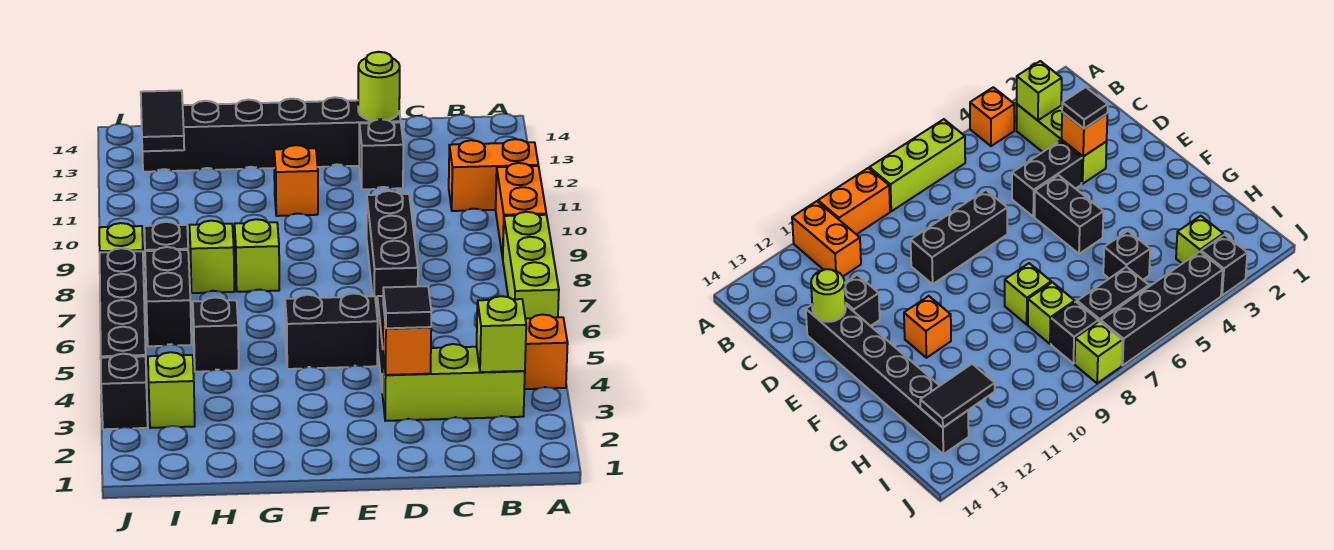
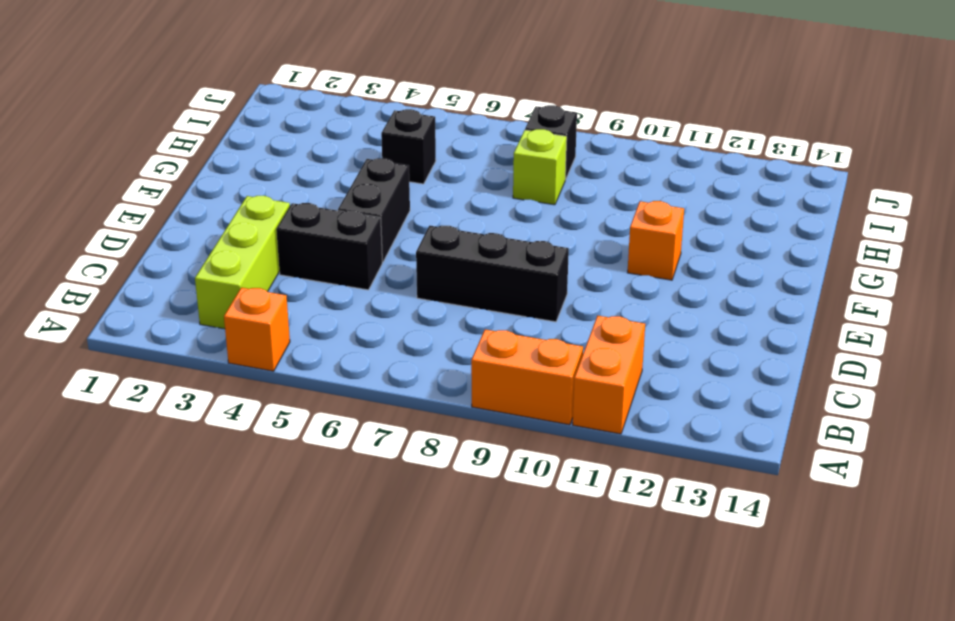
none -> lime brick A6:A8 level 1
none -> black brick D12 level 1
none -> black brick D13:I13 level 1

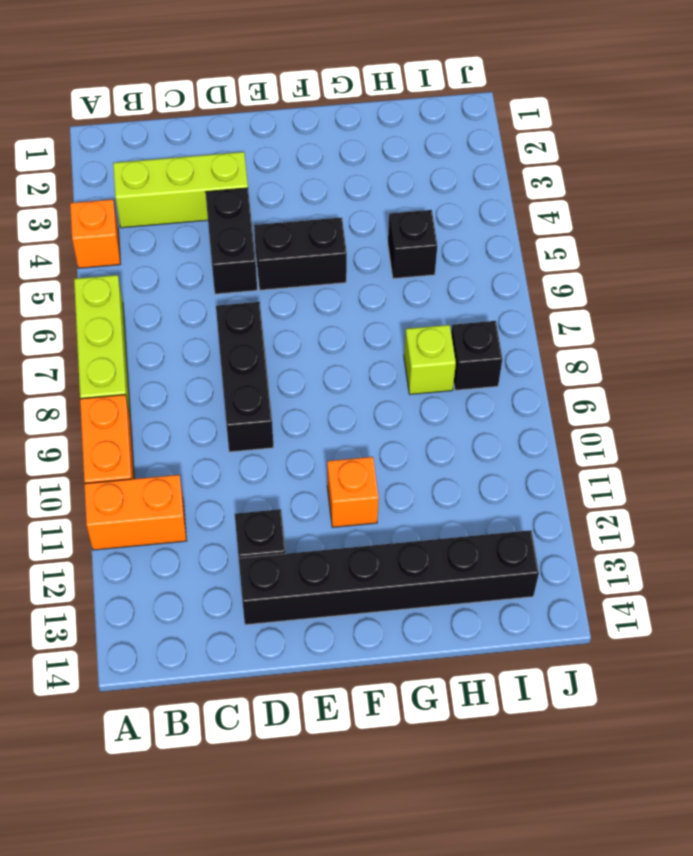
none -> lime brick G8 level 1
none -> lime brick I3 level 1
none -> black brick I6:I7 level 1

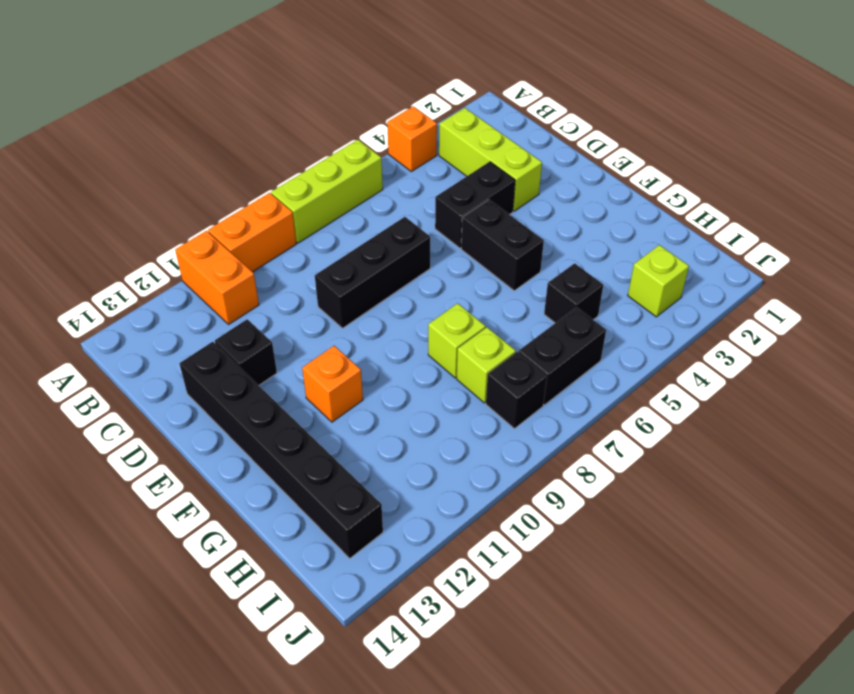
none -> black brick J3 level 1
none -> black brick J4:J7 level 1
none -> lime brick J8 level 1

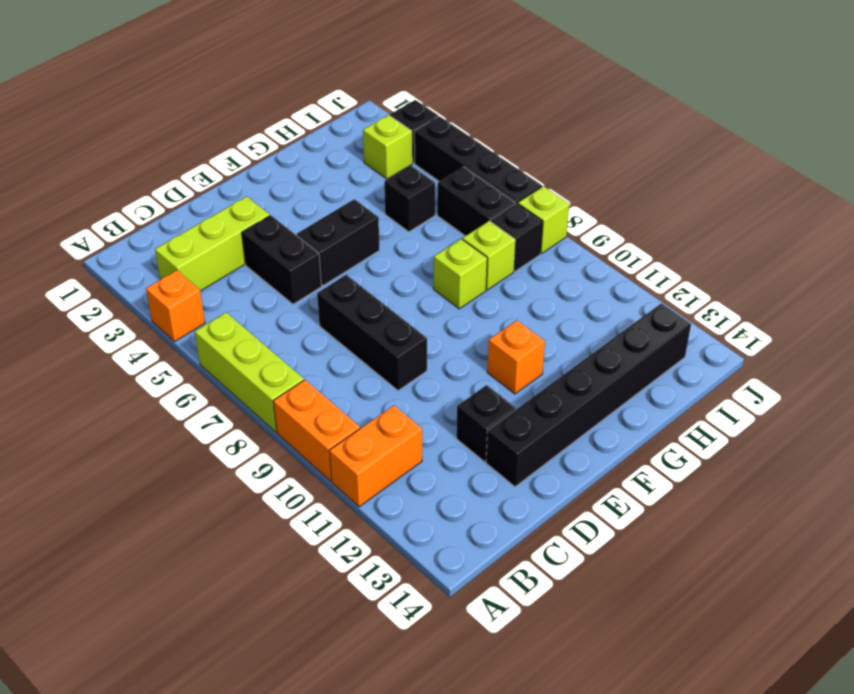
none -> lime brick B3 level 2
none -> orange brick D3 level 2
none -> lime round brick D13 level 2

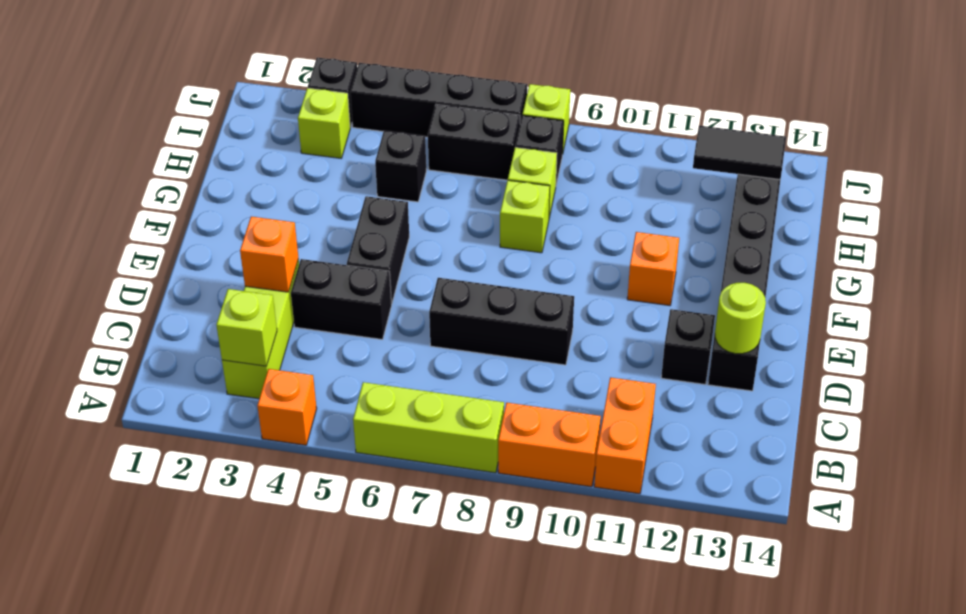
none -> black tile D3 level 3

